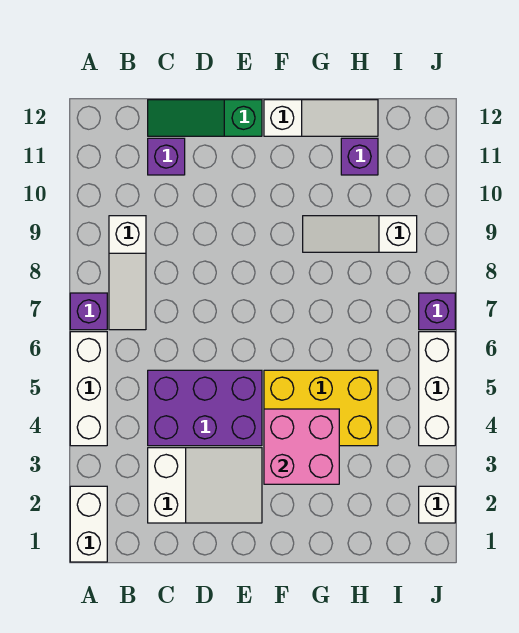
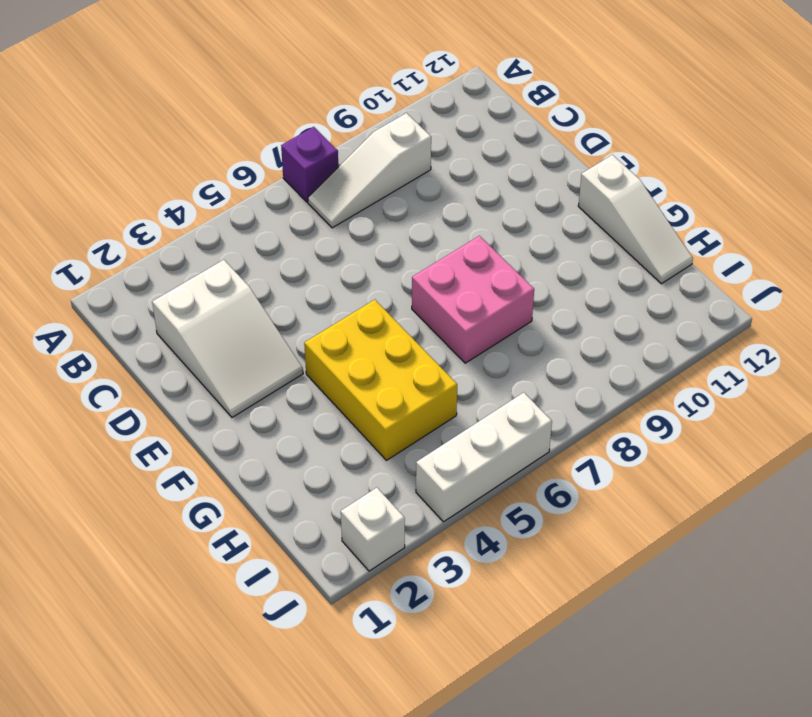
pink brick F7:G8 level 1 -> pink brick F3:G4 level 2
none -> white brick A1:A2 level 1
none -> white brick A4:A6 level 1
none -> purple brick C4:E5 level 1

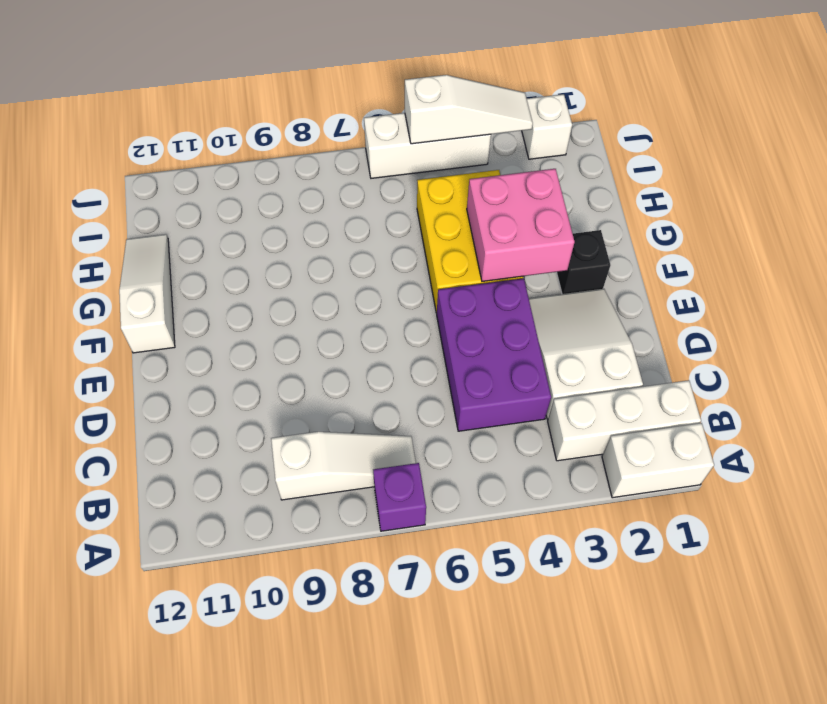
white brick B1:B3 level 1 -> white brick A4:A6 level 1
black brick F2 level 1 -> none
white slope J3:J5 level 2 top 5 -> white slope G9:I9 level 1 top I
none -> purple brick C11 level 1
none -> green slope C12:E12 level 1 top E
none -> purple brick H11 level 1

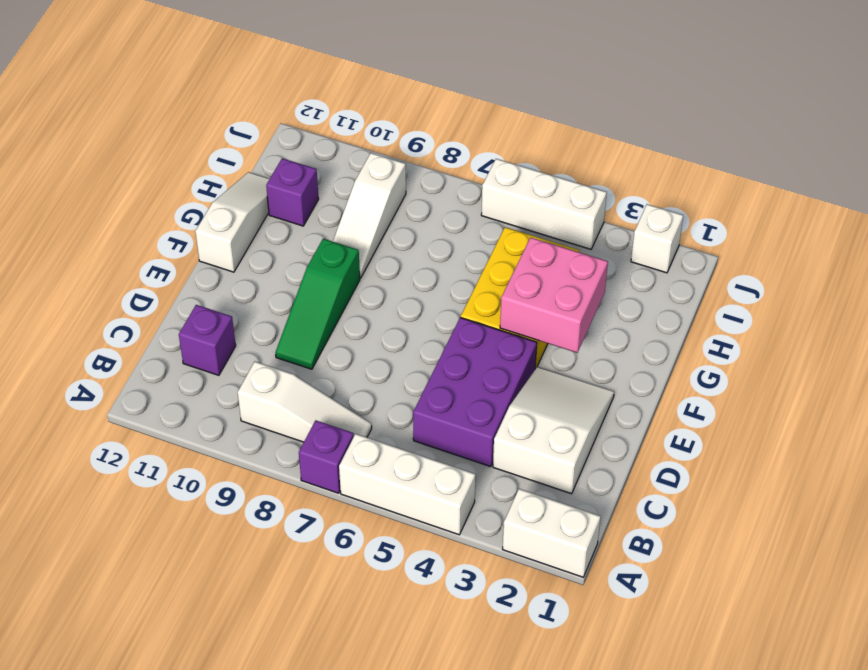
green slope D9:F9 level 1 top F -> green slope C12:E12 level 1 top E
none -> purple brick J7 level 1

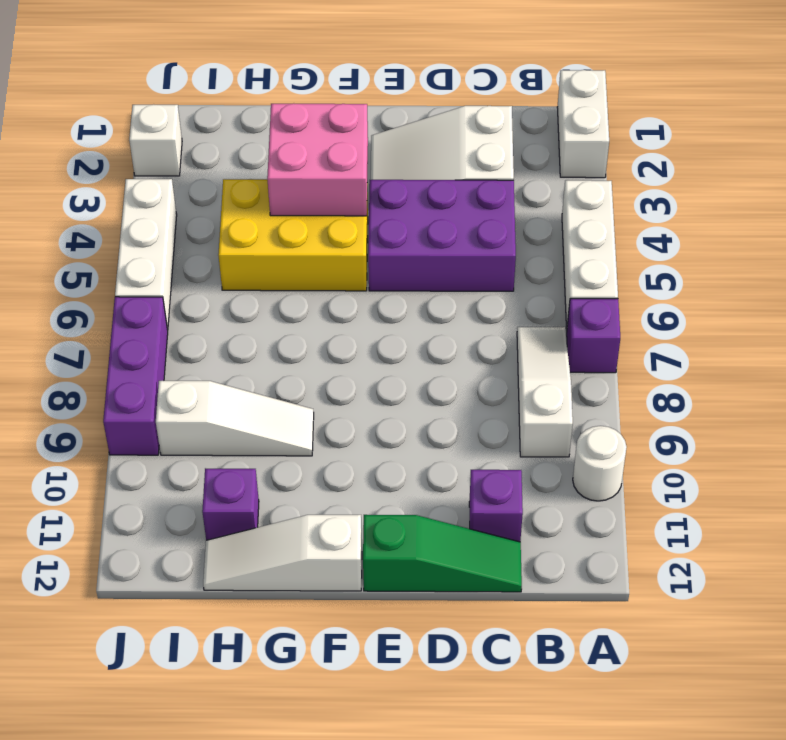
white round brick A10 level 1 -> none
purple brick J7:J9 level 1 -> purple brick J7 level 1

